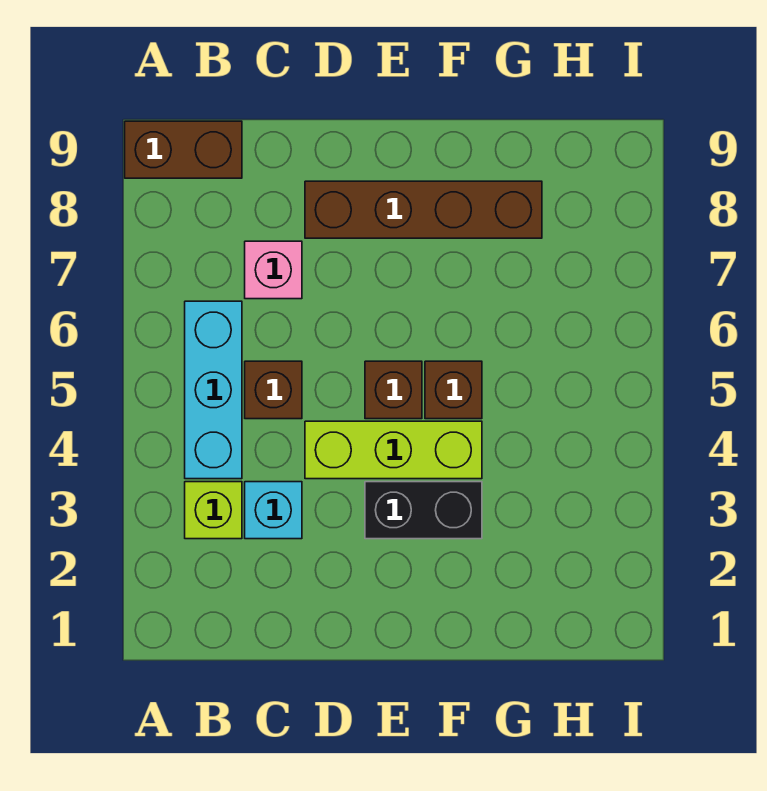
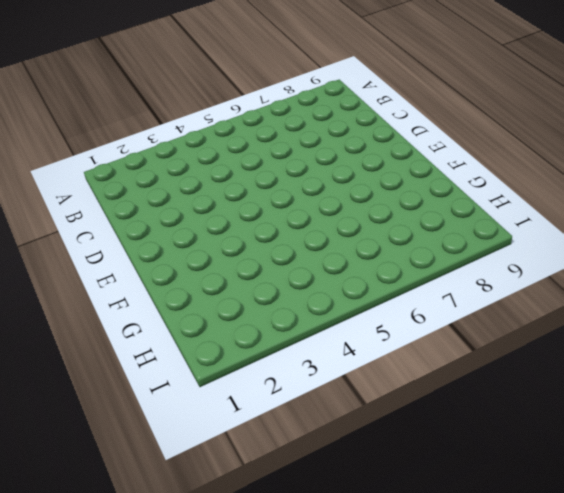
none -> brown brick A9:B9 level 1
none -> lime brick B3 level 1

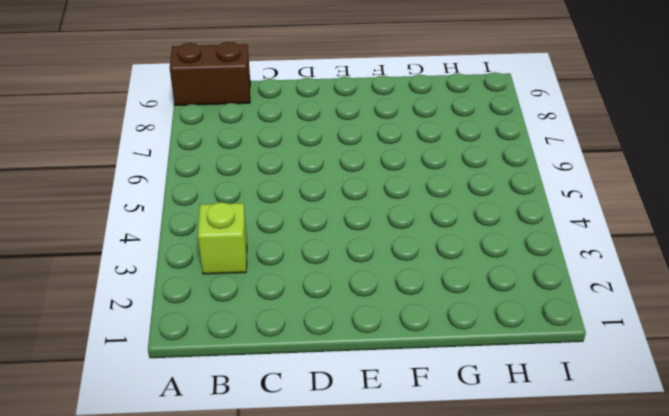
none -> cyan brick B4:B6 level 1
none -> cyan brick C3 level 1

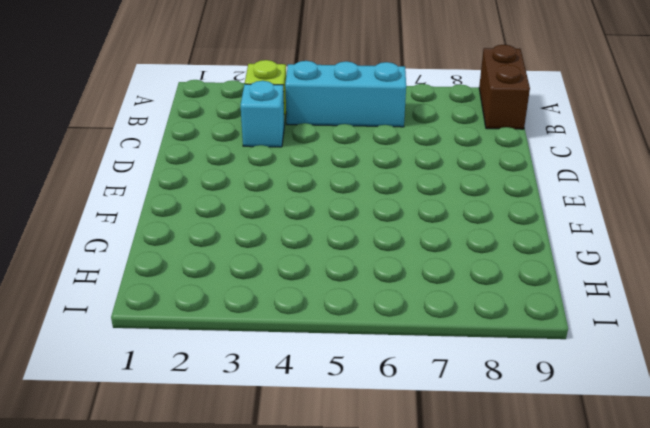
none -> brown brick C5 level 1
none -> pink brick C7 level 1

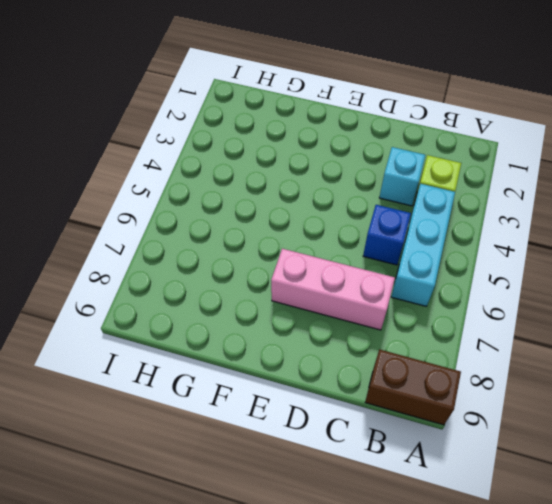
blue brick C5 level 1 -> brown brick C5 level 1
pink brick C7:E7 level 1 -> pink brick C7 level 1
none -> lime brick D4:F4 level 1
none -> brown brick D8:G8 level 1

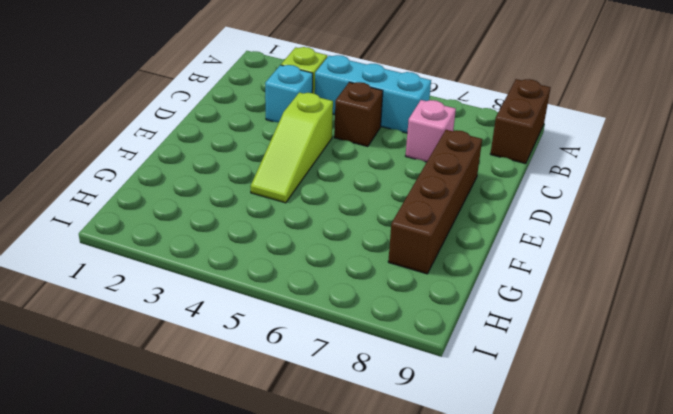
lime slope D4:F4 level 1 top D -> lime brick D4:F4 level 1
none -> black brick E3:F3 level 1
none -> brown brick E5 level 1

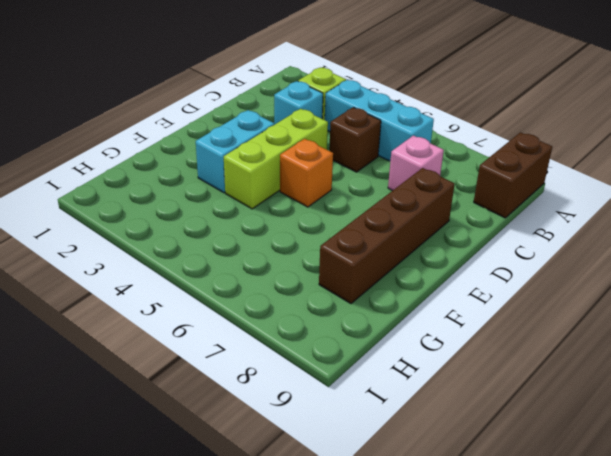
cyan brick E3:F3 level 1 -> black brick E3:F3 level 1
orange brick E5 level 1 -> brown brick E5 level 1
none -> brown brick F5 level 1

